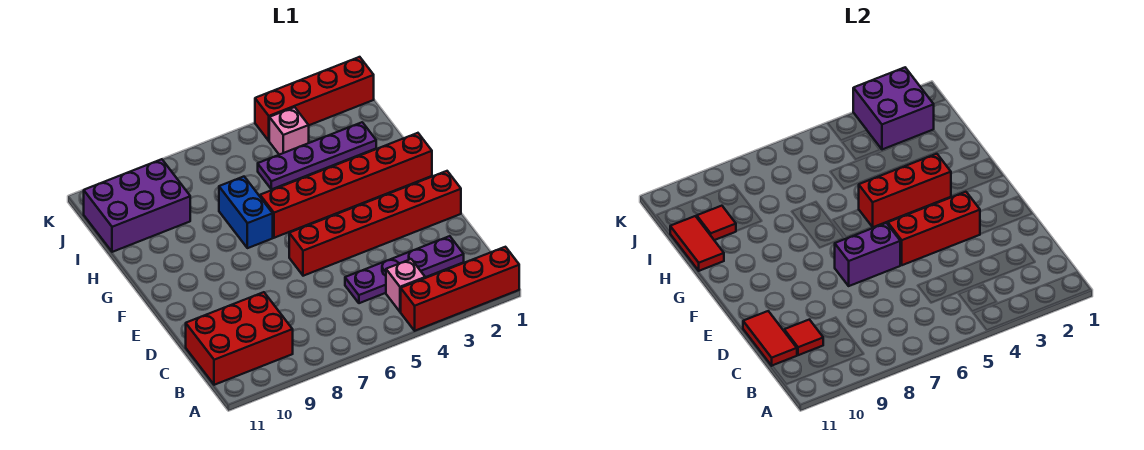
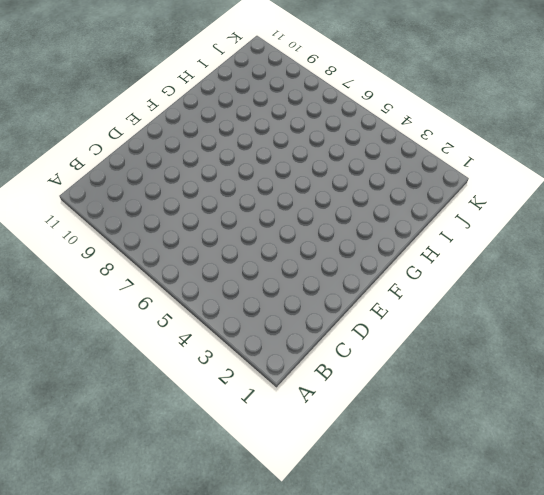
none -> red brick A1:A4 level 1
none -> pink brick B4 level 1
none -> red brick B9:C11 level 1

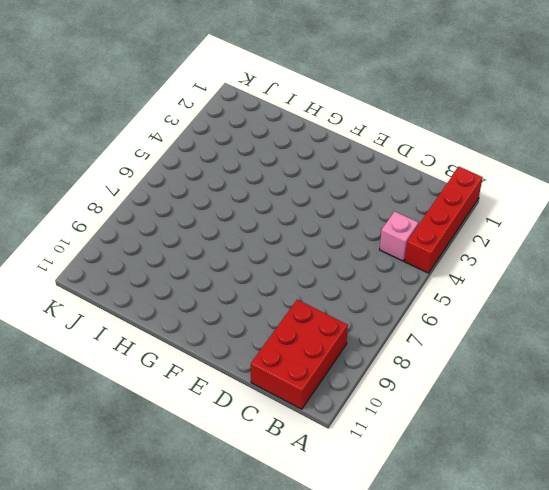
none -> purple plate C2:C5 level 1
none -> red brick E1:E6 level 1
none -> red brick G1:G6 level 1

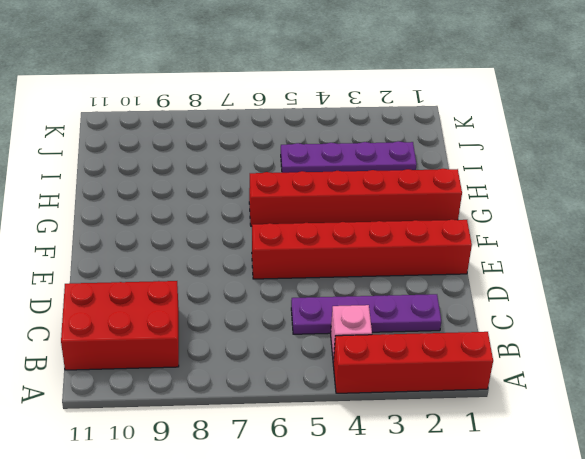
none -> blue brick G7:H7 level 1
none -> purple brick I9:J11 level 1
none -> pink brick J4 level 1

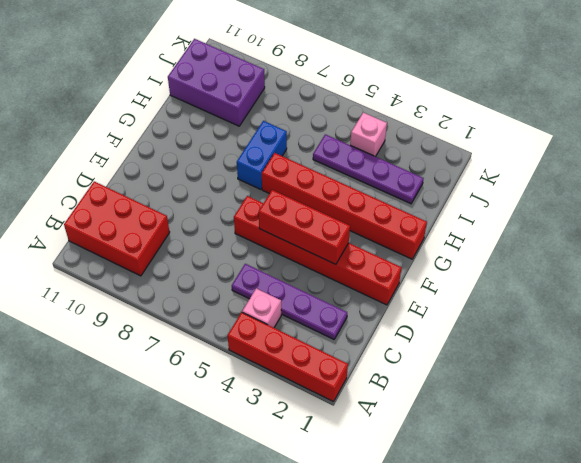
none -> red brick K1:K4 level 1
none -> red tile C10 level 2
none -> red tile C11:D11 level 2

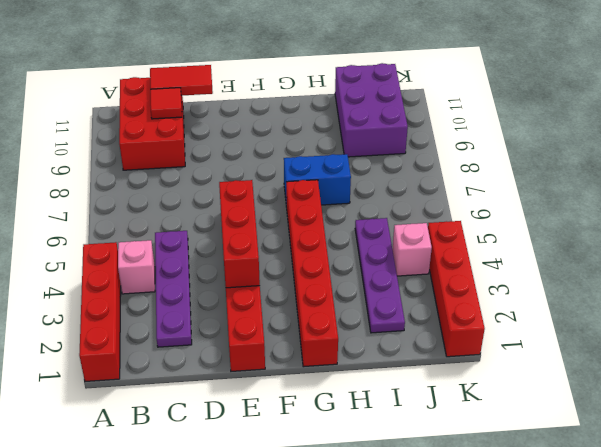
none -> purple brick E6:E7 level 2
none -> red brick G3:G5 level 2
none -> red tile H11:I11 level 2

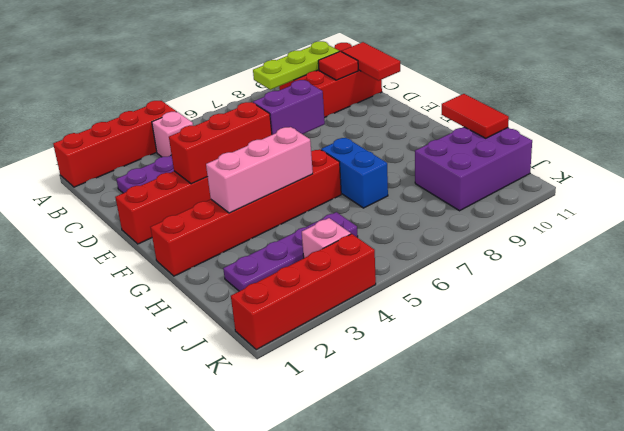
lime plate B8:B10 level 2 -> none
pink brick G3:G5 level 2 -> red brick G3:G5 level 2
none -> red tile I10 level 2
none -> purple brick J2:K3 level 2

